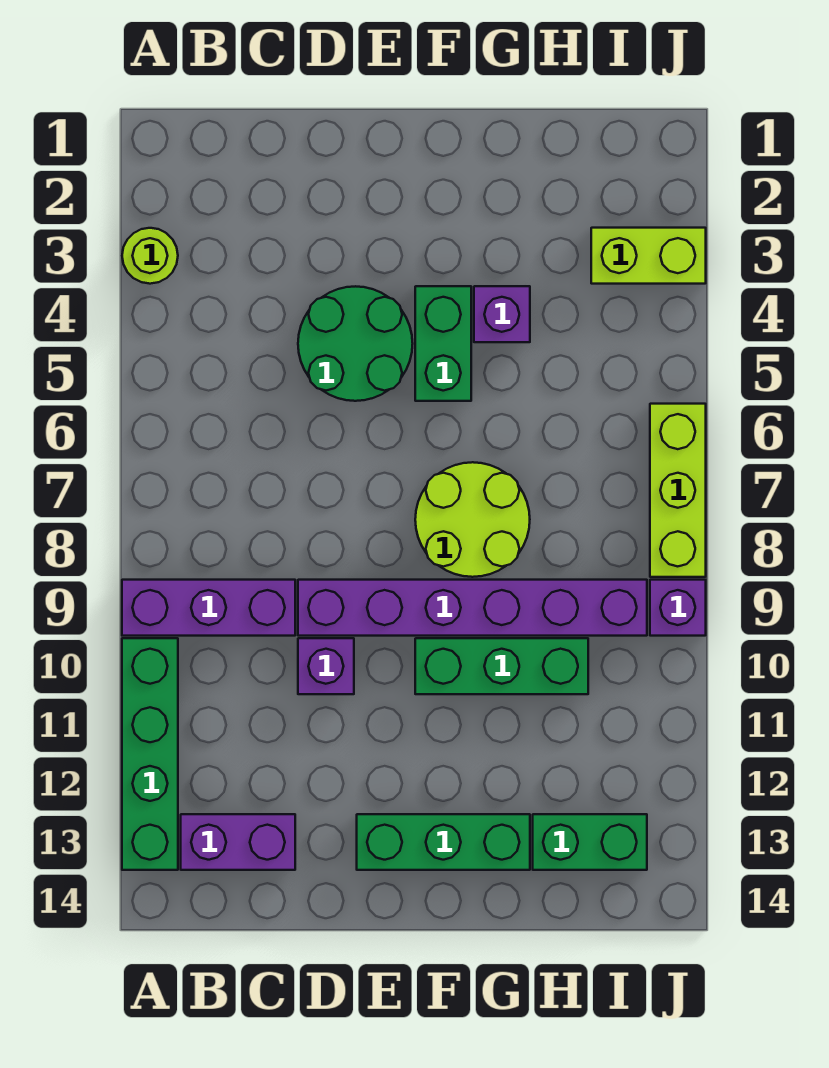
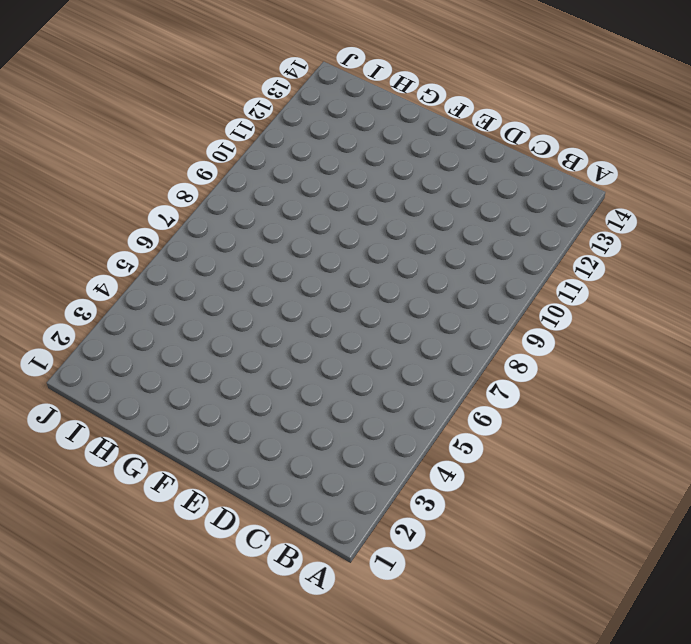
none -> lime round brick A3 level 1
none -> purple brick A9:C9 level 1
none -> green brick A10:A13 level 1

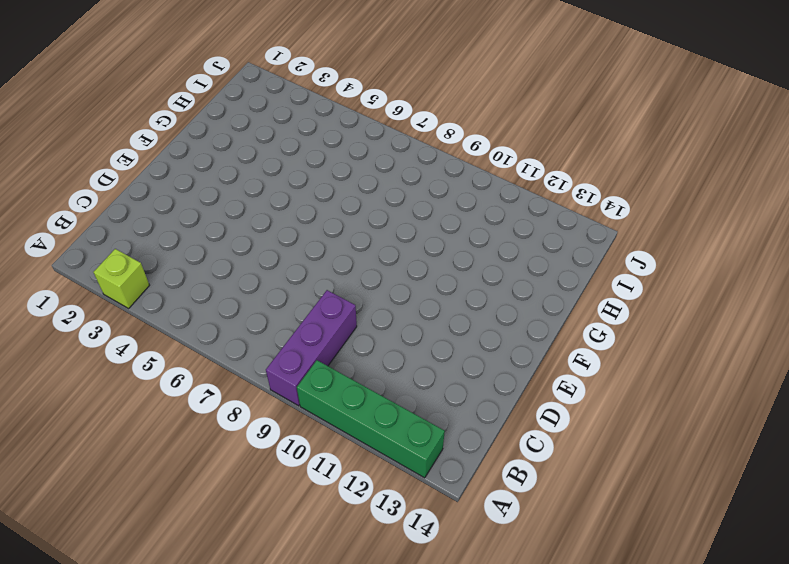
lime brick A3 level 1 -> lime round brick A3 level 1
none -> purple brick B13:C13 level 1
none -> green round brick D4:E5 level 1
none -> purple brick D9:I9 level 1

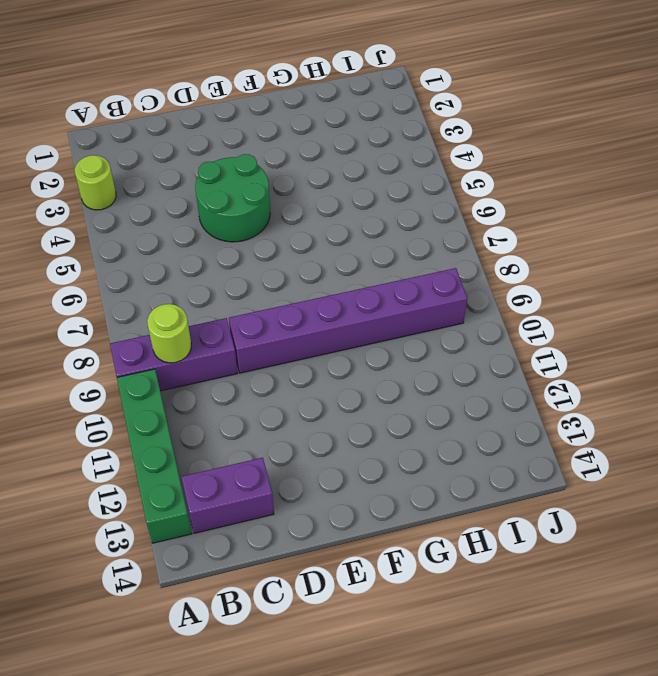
lime round brick B9 level 2 -> none
none -> purple brick D10 level 1
none -> green brick E13:G13 level 1
none -> green brick F4:F5 level 1

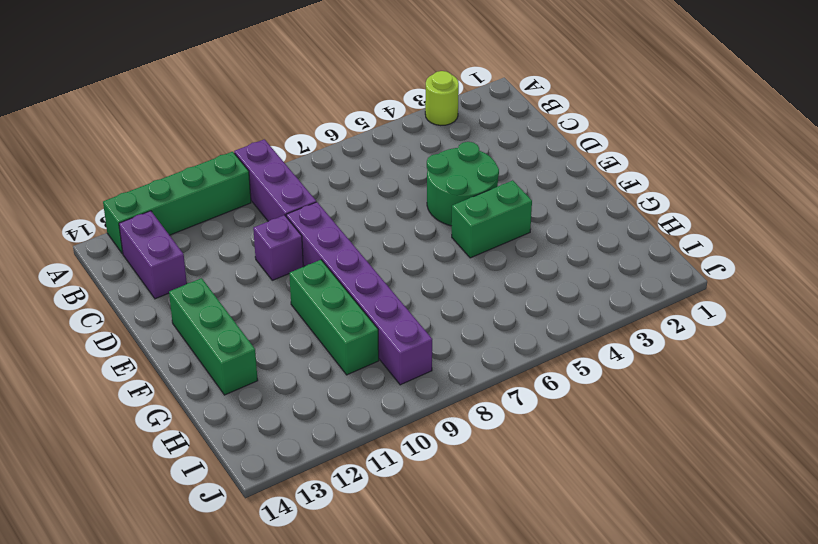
none -> lime round brick F7:G8 level 1
none -> purple brick G4 level 1
none -> green brick H13:I13 level 1

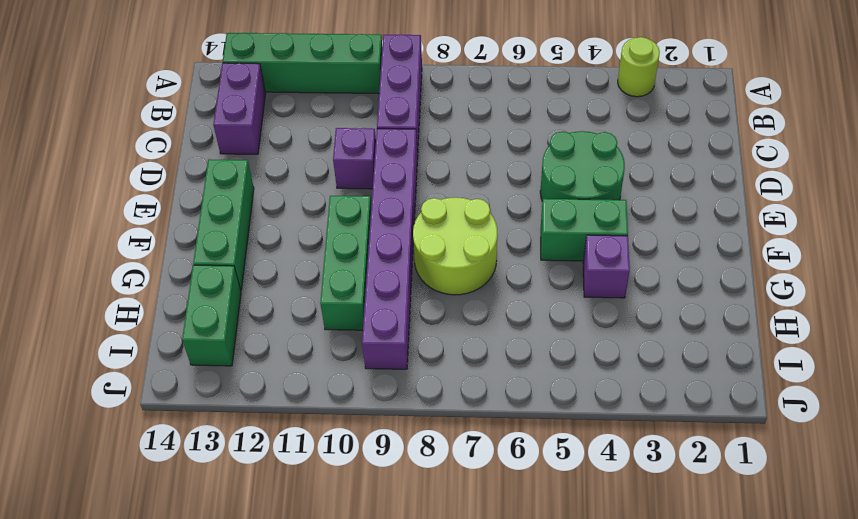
none -> lime brick I3:J3 level 1
none -> lime brick J6:J8 level 1
none -> purple brick J9 level 1

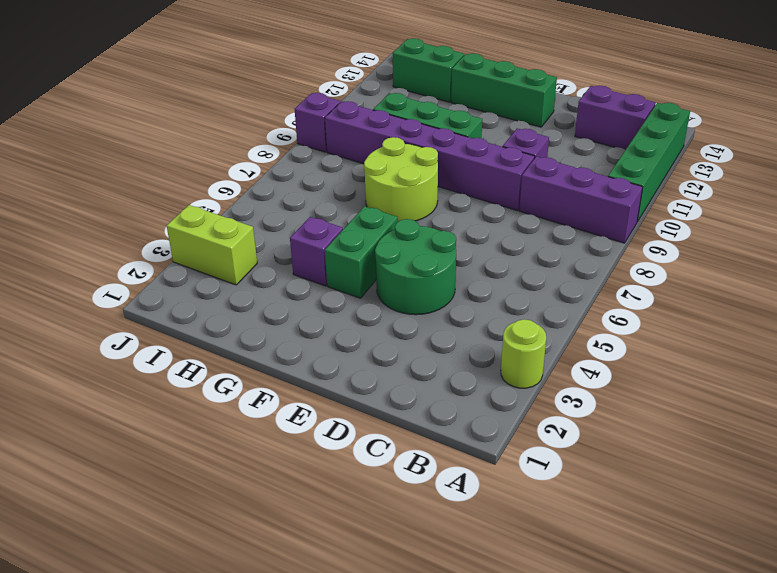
none -> lime brick J6:J8 level 1

